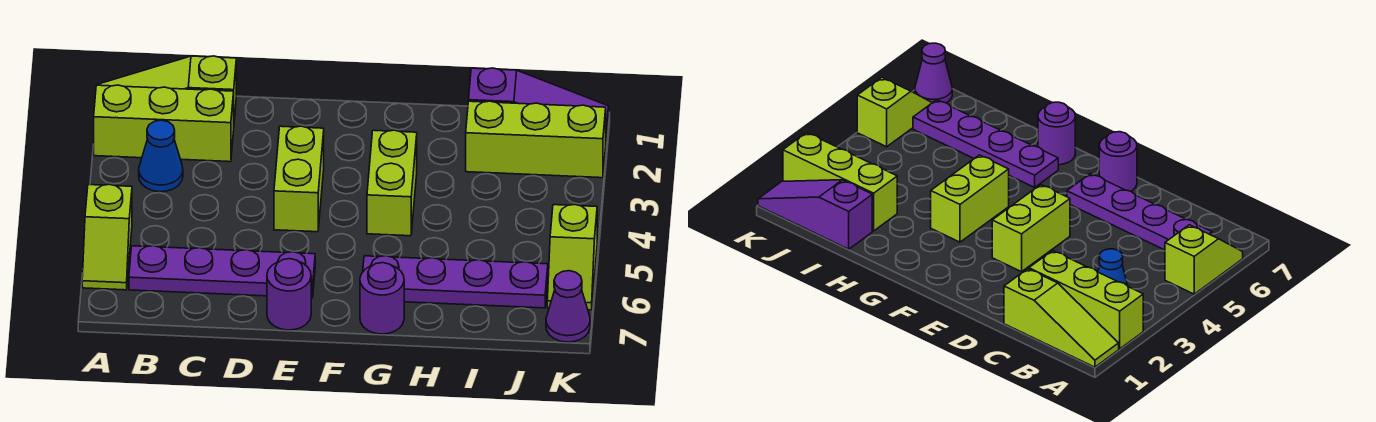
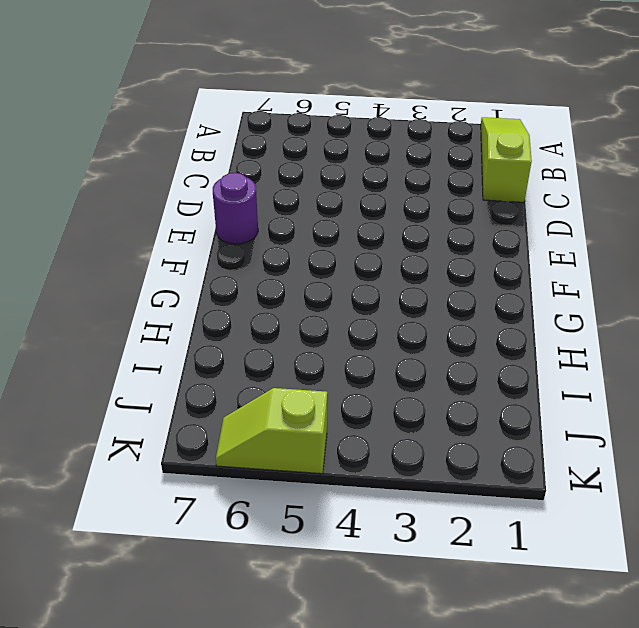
none -> lime brick A2:C2 level 1
none -> lime slope A5:A6 level 1 top 5
none -> blue cone B3 level 1

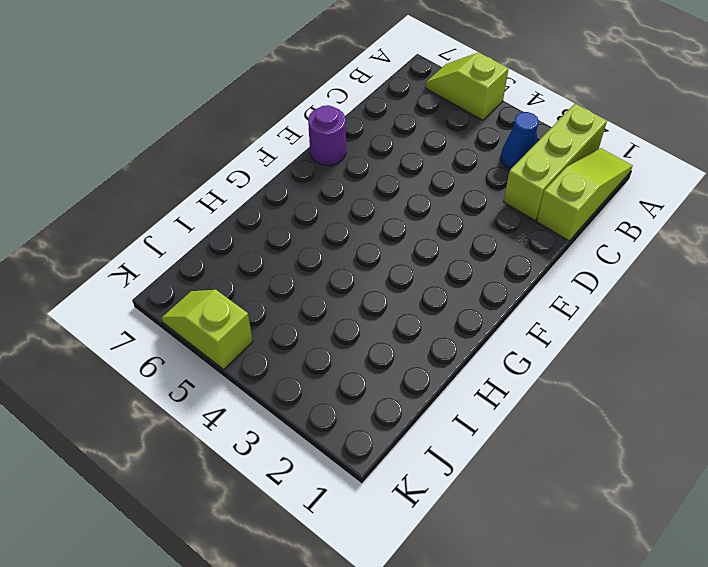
none -> purple plate B6:E6 level 1
none -> lime brick E3:E4 level 1
none -> lime brick G3:G4 level 1

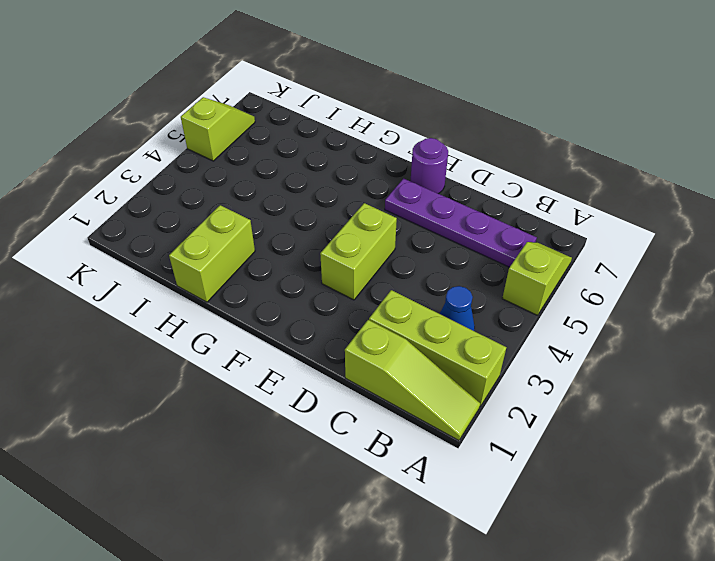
lime brick H1:H2 level 1 -> lime brick G3:G4 level 1
none -> purple plate G6:J6 level 1
none -> purple round brick G7 level 1
none -> purple slope I1:K1 level 1 top I

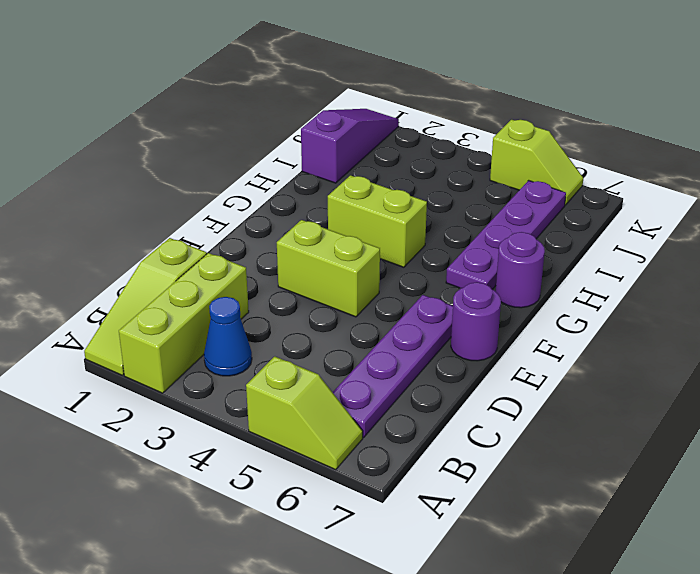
none -> lime brick I2:K2 level 1
none -> purple cone K7 level 1

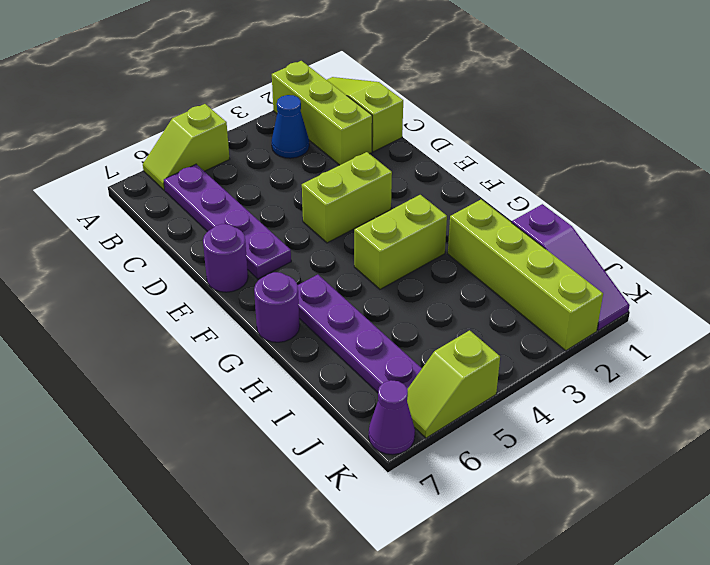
lime brick H2:K2 level 1 -> lime brick I2:K2 level 1

